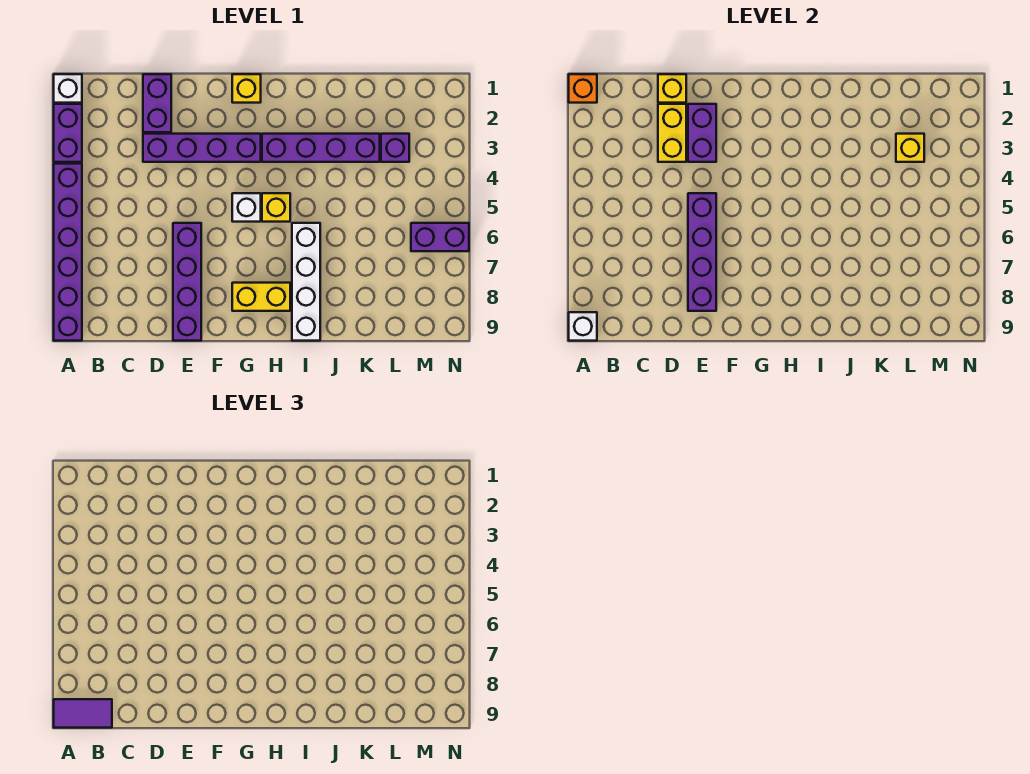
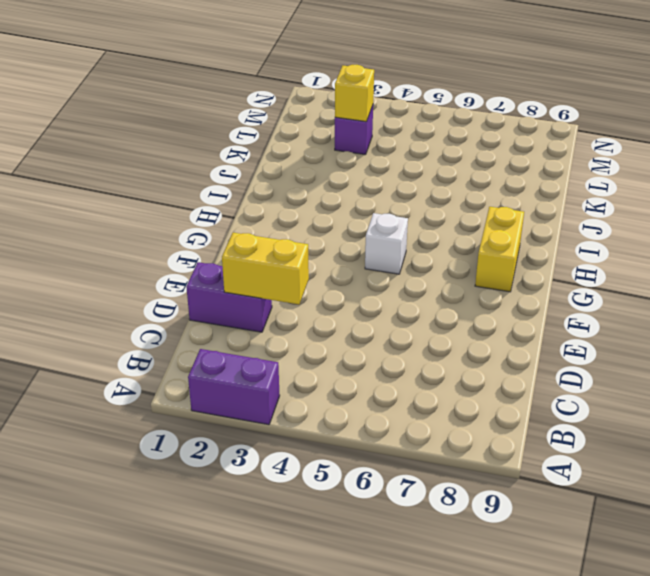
none -> white brick A1 level 1
none -> purple brick A4:A9 level 1
none -> purple brick D3:G3 level 1

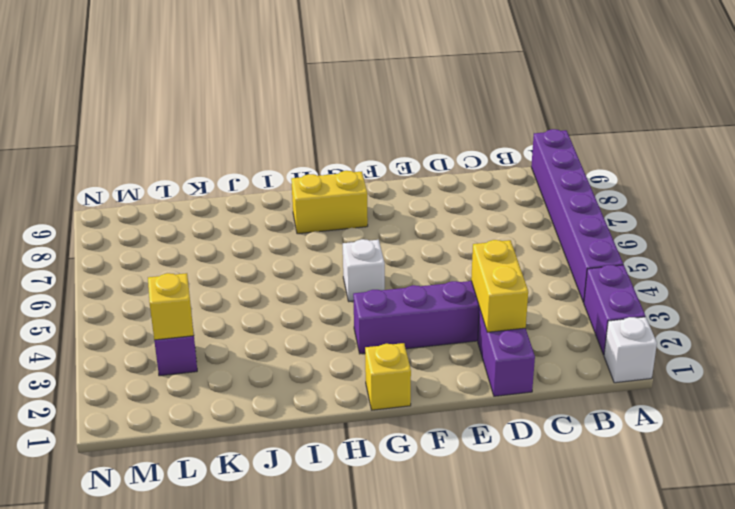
none -> purple brick E6:E9 level 1
none -> purple brick H3:K3 level 1
none -> yellow brick H5 level 1

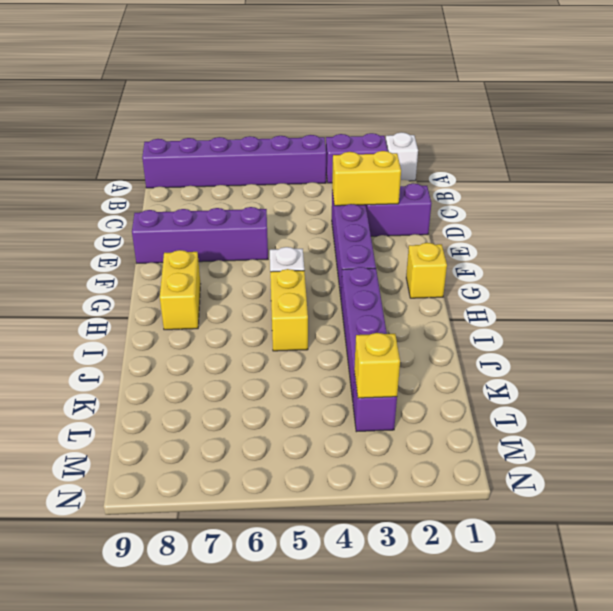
yellow brick H5:I5 level 1 -> yellow brick H5 level 1
none -> white brick I6:I9 level 1
none -> purple brick M6:N6 level 1
none -> orange brick A1 level 2

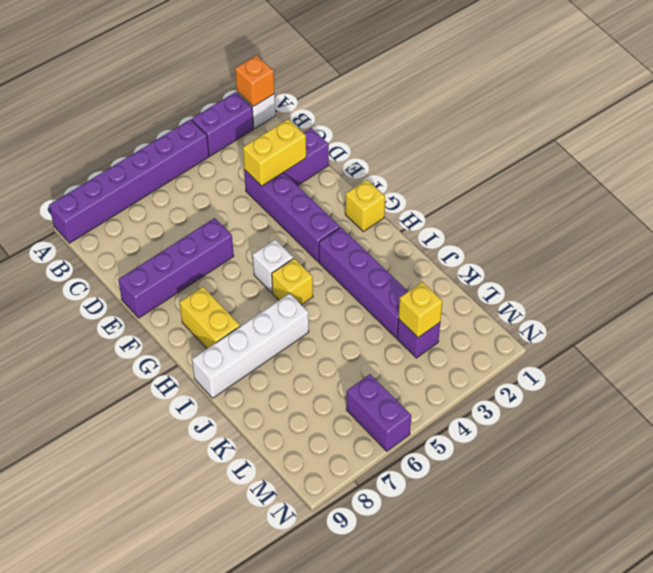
none -> white brick A9 level 2
none -> yellow brick D1 level 2
none -> purple brick E2:E3 level 2

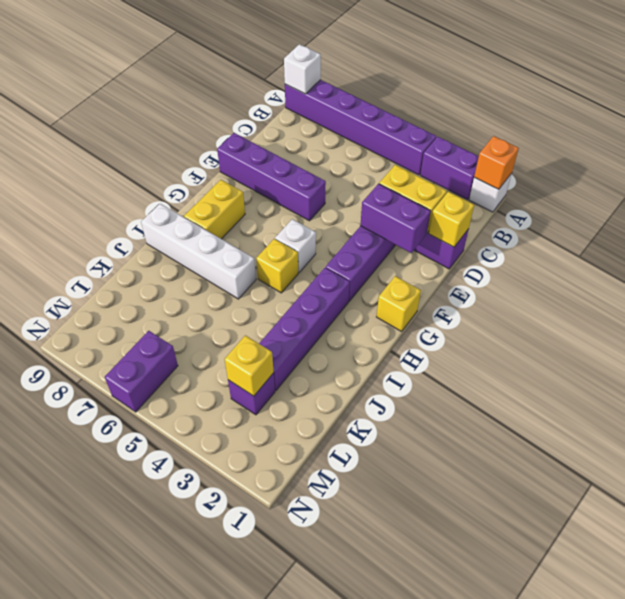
none -> purple brick E5:E8 level 2
none -> purple tile A9:B9 level 3

